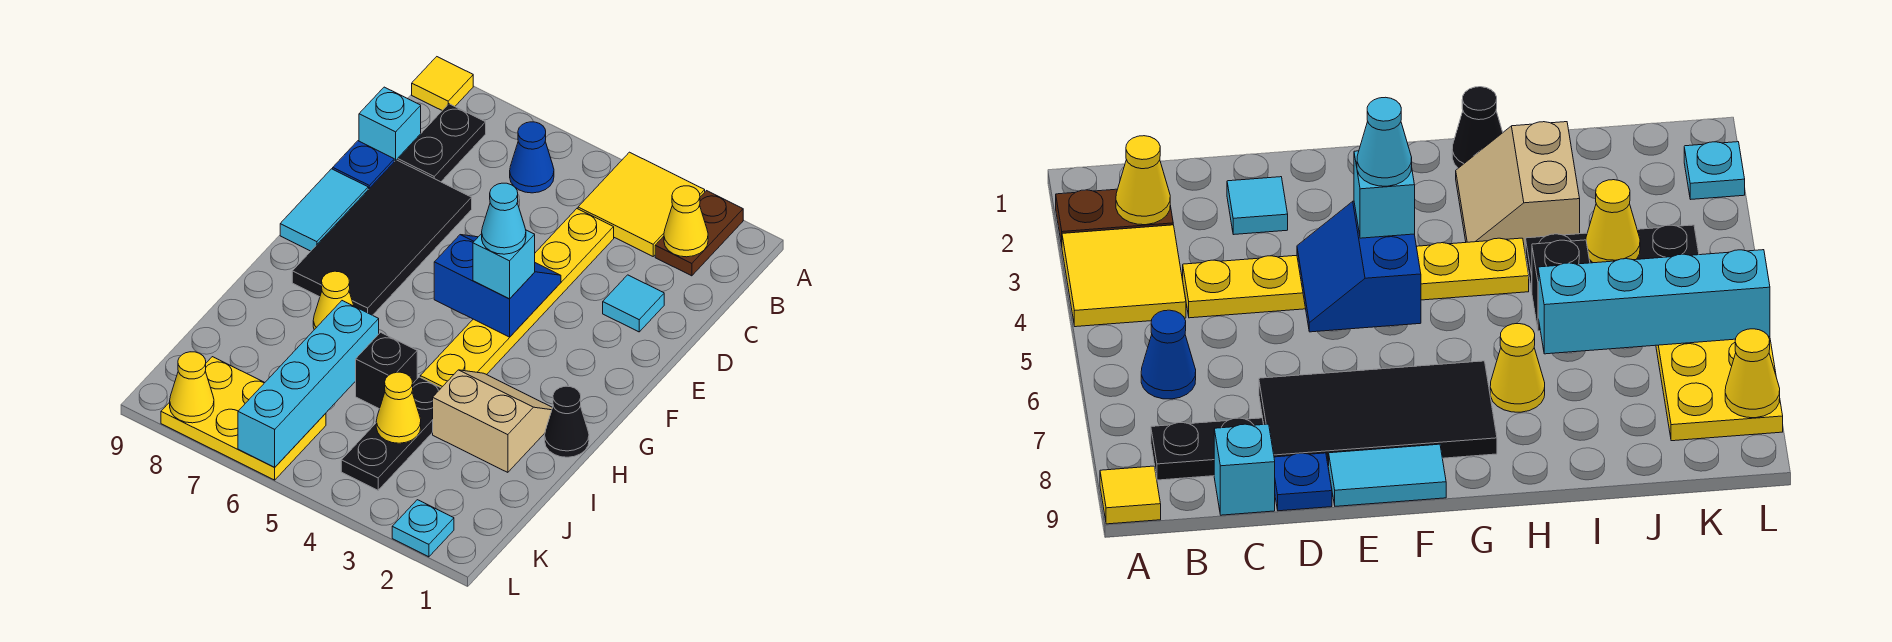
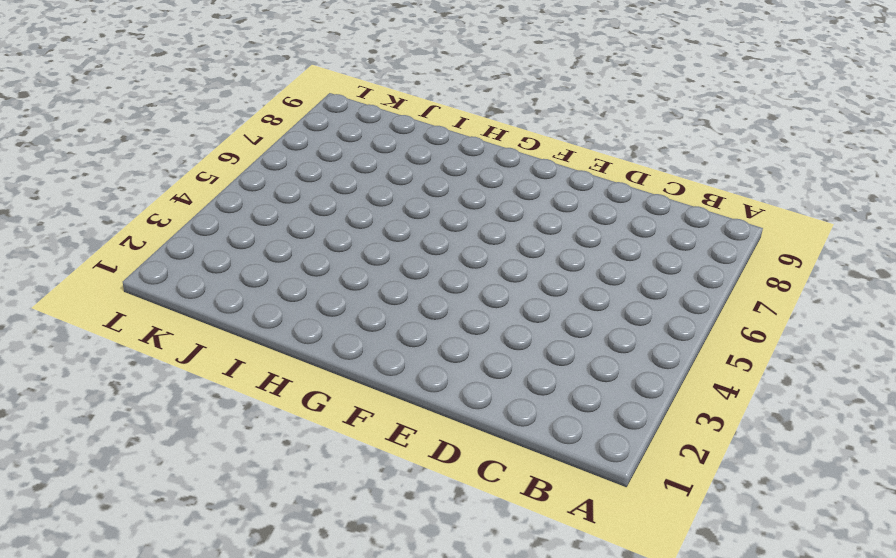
none -> brown plate A2:B2 level 1
none -> yellow tile A3:B4 level 1
none -> yellow tile A9 level 1

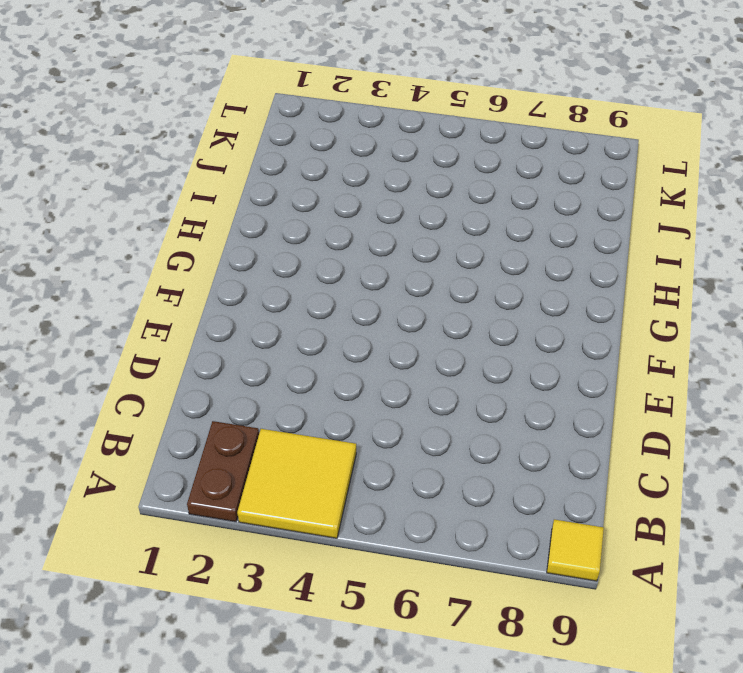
none -> blue cone B6 level 1
none -> black plate B8:C8 level 1
none -> yellow plate C4:H4 level 1

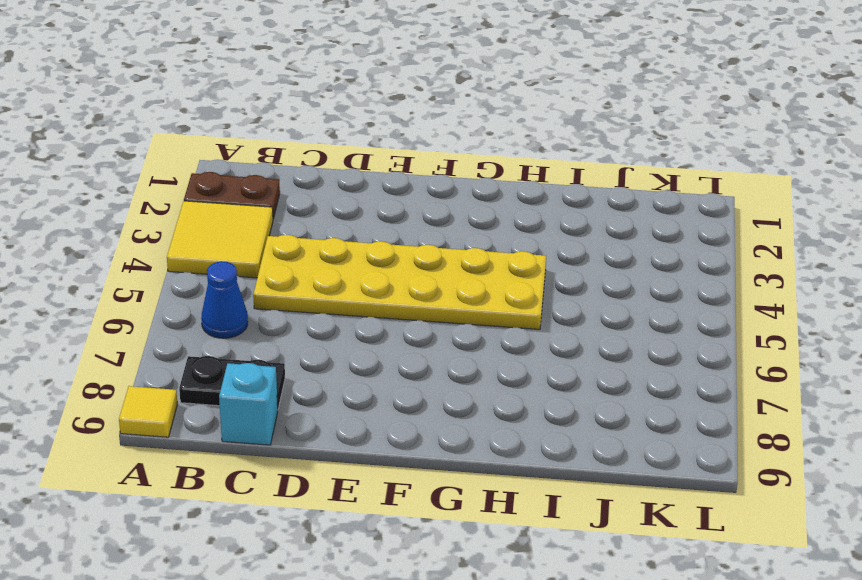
yellow plate C4:H5 level 1 -> yellow plate C4:H4 level 1
none -> cyan tile D2 level 1
none -> black tile D7:G8 level 1
none -> blue plate D9 level 1

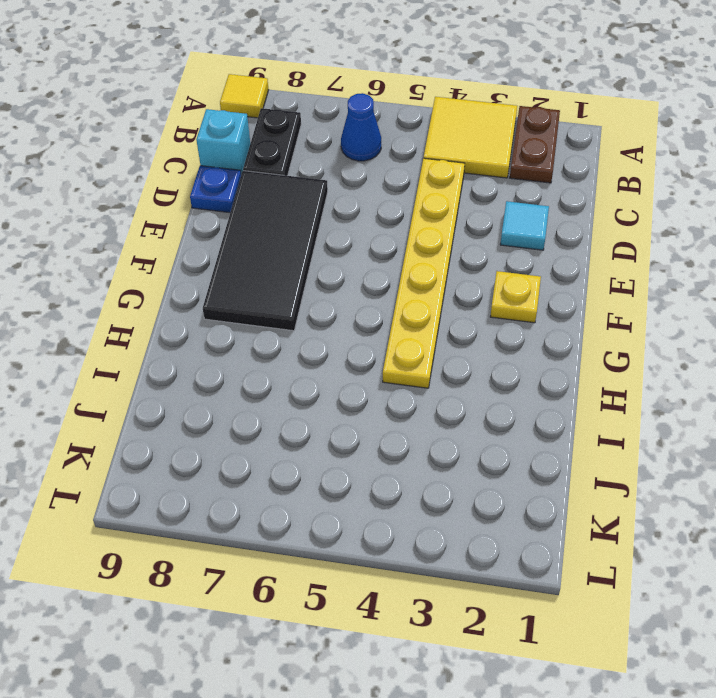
yellow plate F2 level 1 -> none
none -> cyan tile E9:F9 level 1
none -> black cone H1 level 1
none -> tan slope H2:I3 level 1 top I

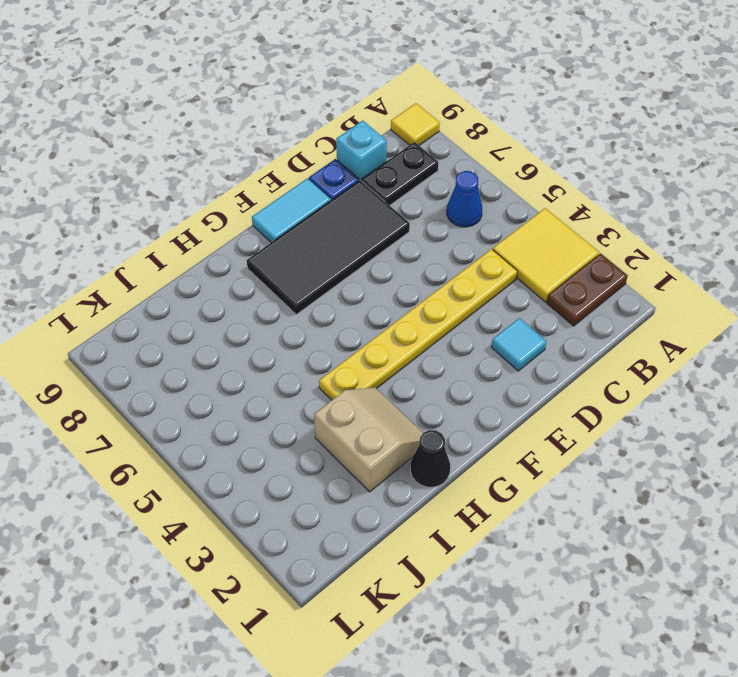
none -> yellow cone H7 level 1
none -> black plate I4:K4 level 1
none -> black brick I5 level 1

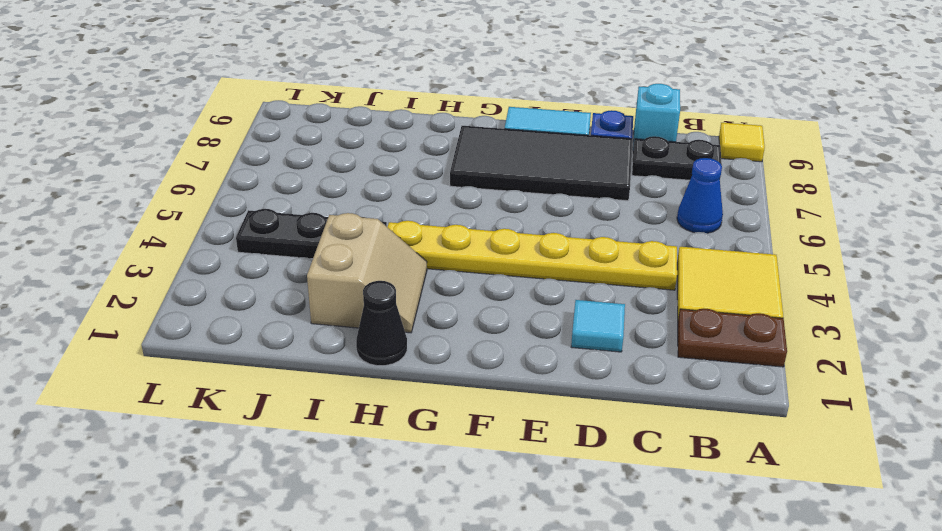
none -> yellow cone H7 level 1
none -> black brick I5 level 1
none -> yellow plate K6:L8 level 1

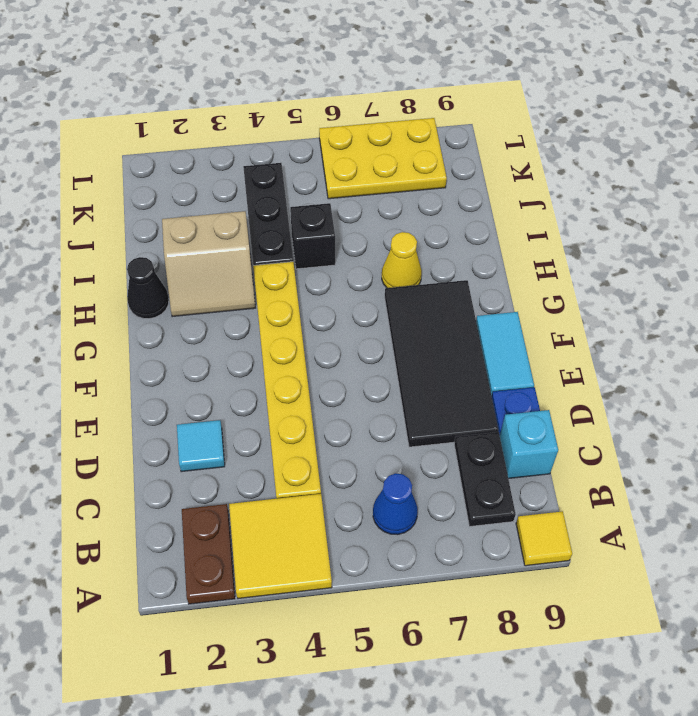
none -> cyan plate L2 level 1
none -> yellow cone B2 level 2
none -> blue slope E4:F5 level 2 top F

